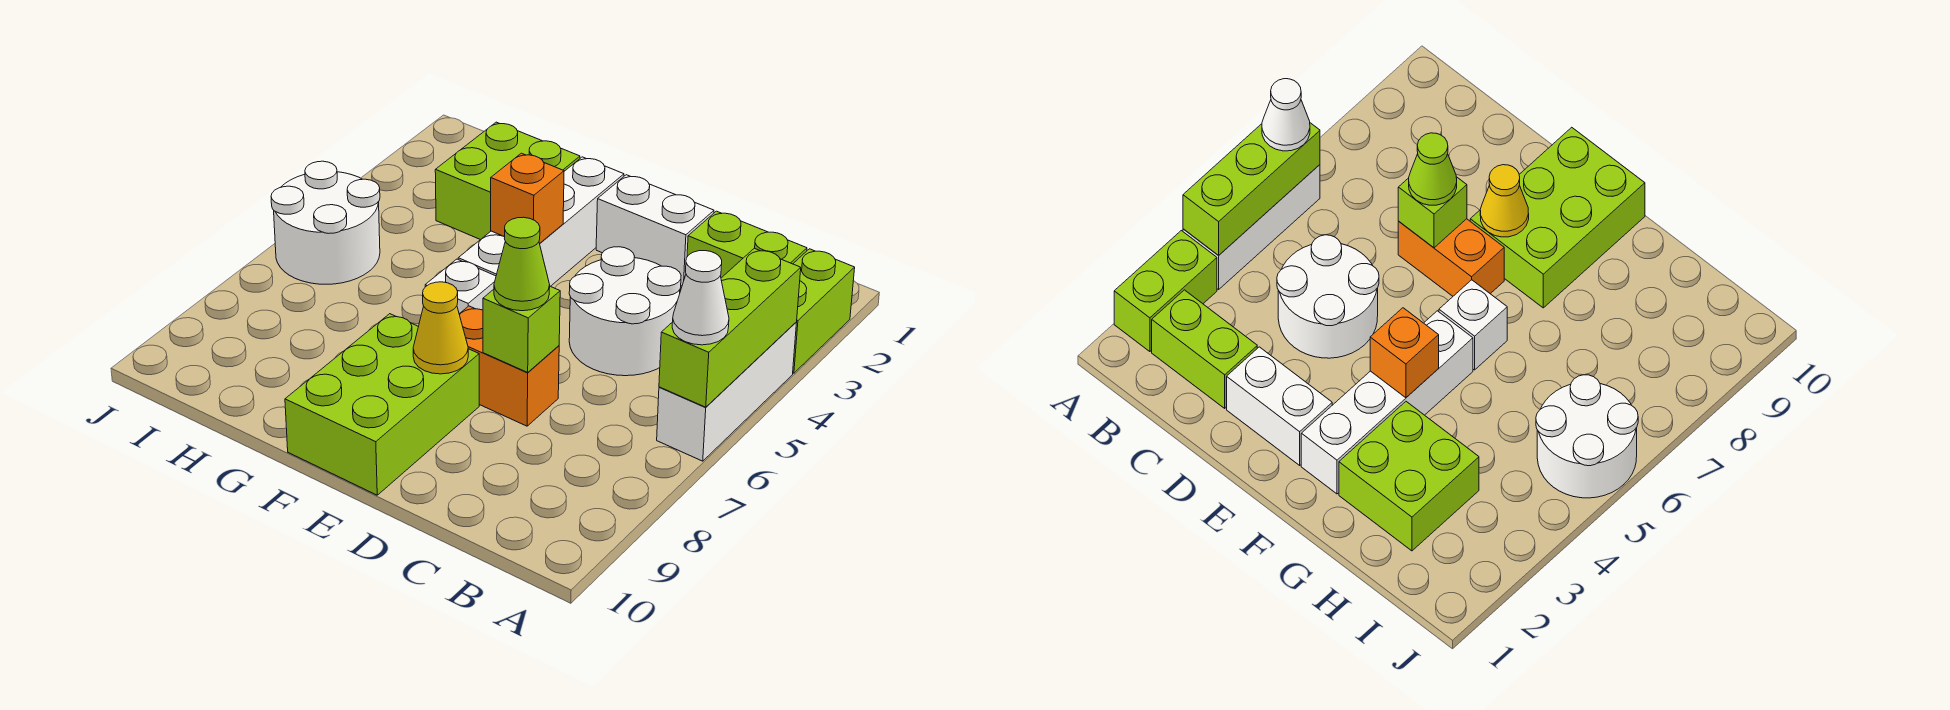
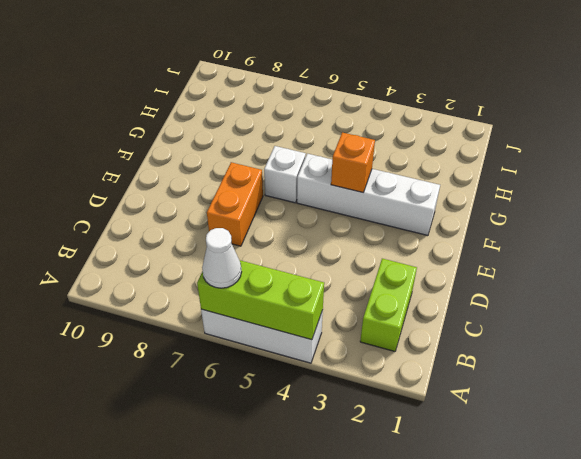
none -> lime brick A2:A3 level 1
none -> white round brick C4:D5 level 1
none -> white brick D2:E2 level 1

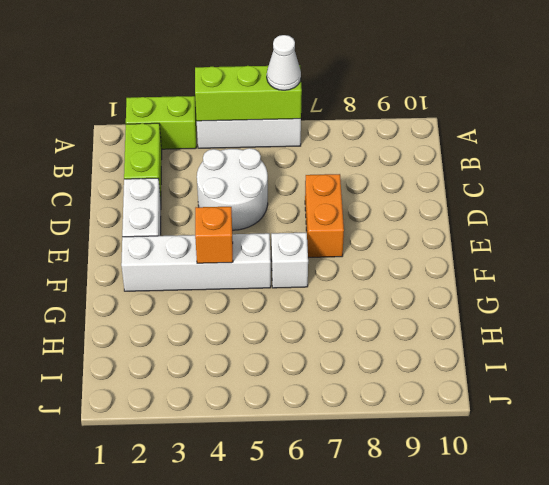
none -> lime brick E8:F10 level 1
none -> lime brick G2:H3 level 1
none -> white round brick I5:J6 level 1

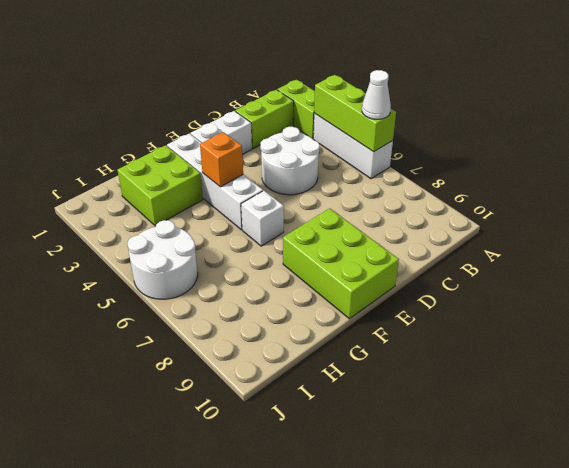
none -> orange brick D7:E7 level 1
none -> lime brick D7 level 2
none -> yellow cone E8 level 2

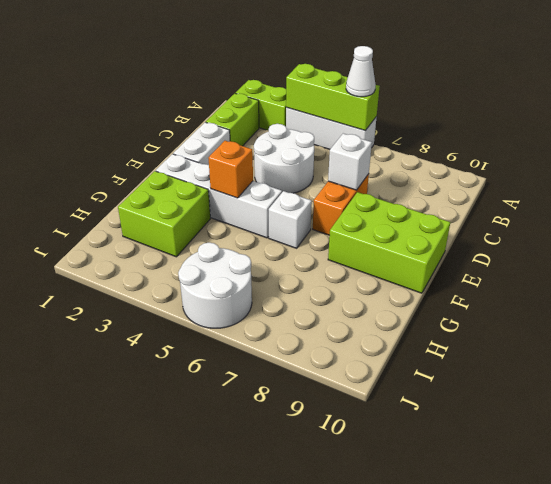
white brick D7 level 2 -> lime brick D7 level 2
none -> yellow cone E8 level 2
none -> lime cone D7 level 3

